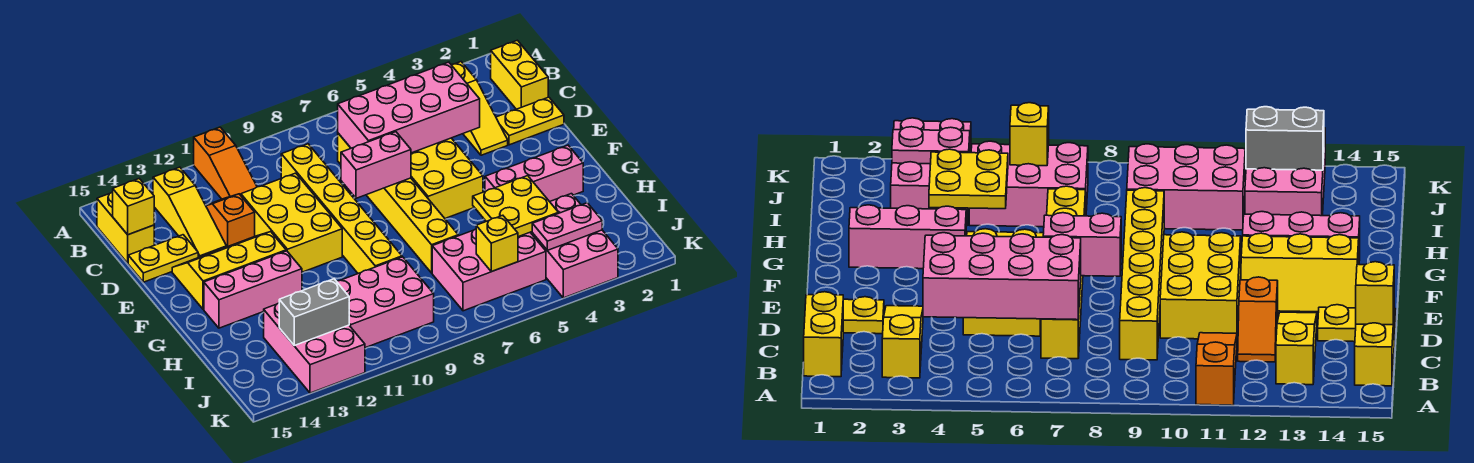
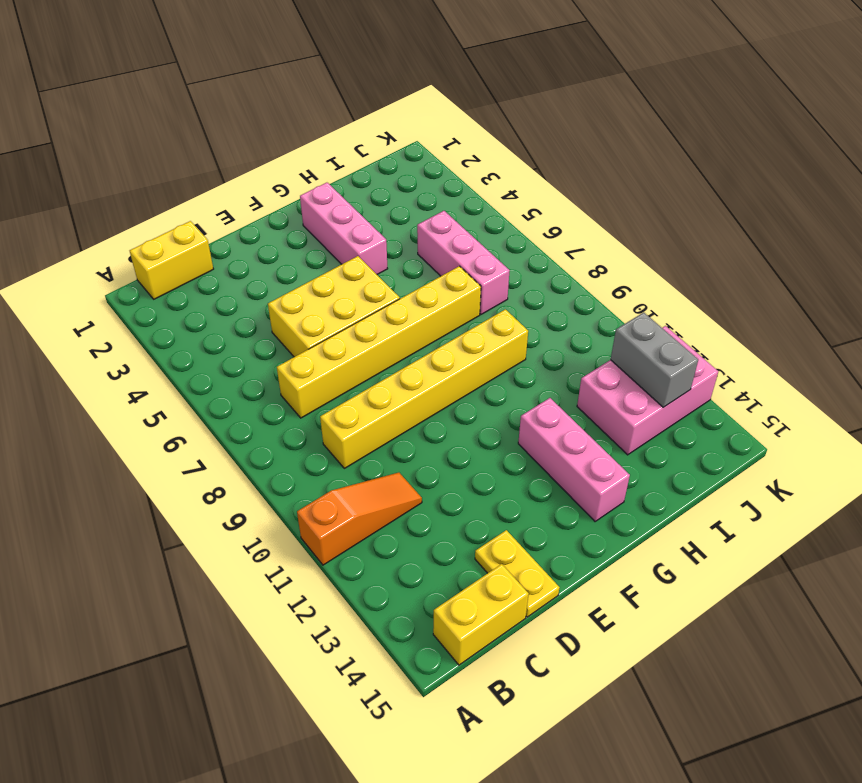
pink brick I5:I7 level 1 -> pink brick I5:J7 level 1
none -> yellow slope B3:D3 level 1 top B
none -> yellow slope B13:D13 level 1 top B
none -> orange slope C12:D12 level 1 top D

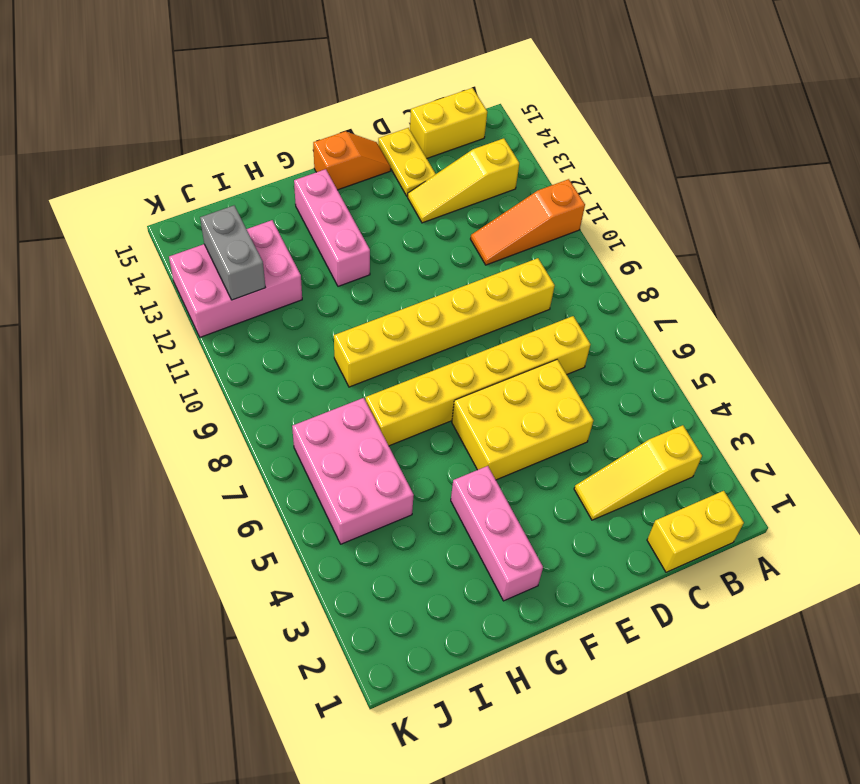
orange slope E15:F15 level 1 top F -> orange slope C12:D12 level 1 top D
none -> yellow plate D1:D2 level 1
none -> yellow brick D10:F11 level 1
none -> yellow slope E12:F14 level 1 top F

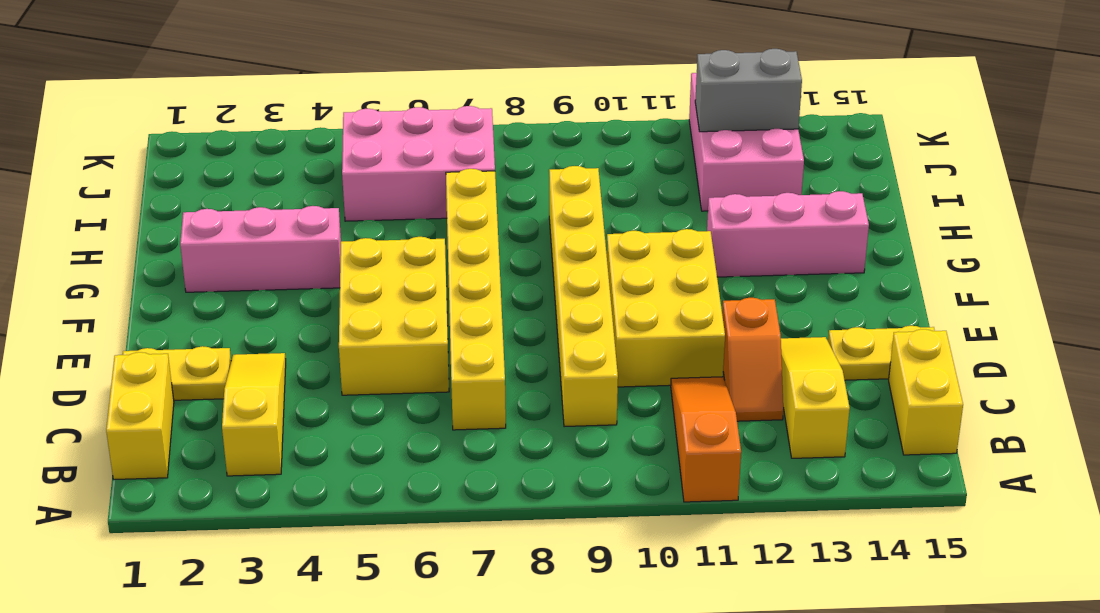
none -> yellow slope E12:F14 level 1 top F
none -> pink brick I3:K4 level 1
none -> pink brick I9:J11 level 1

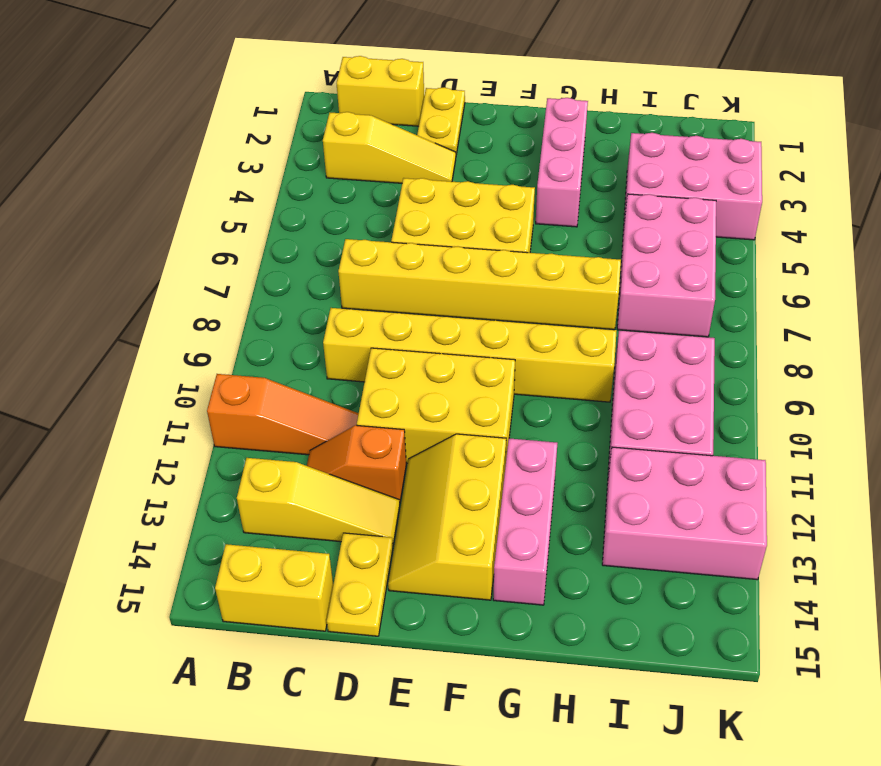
none -> pink brick C4:D7 level 2
none -> yellow brick C15 level 2
none -> pink brick E7:E8 level 2

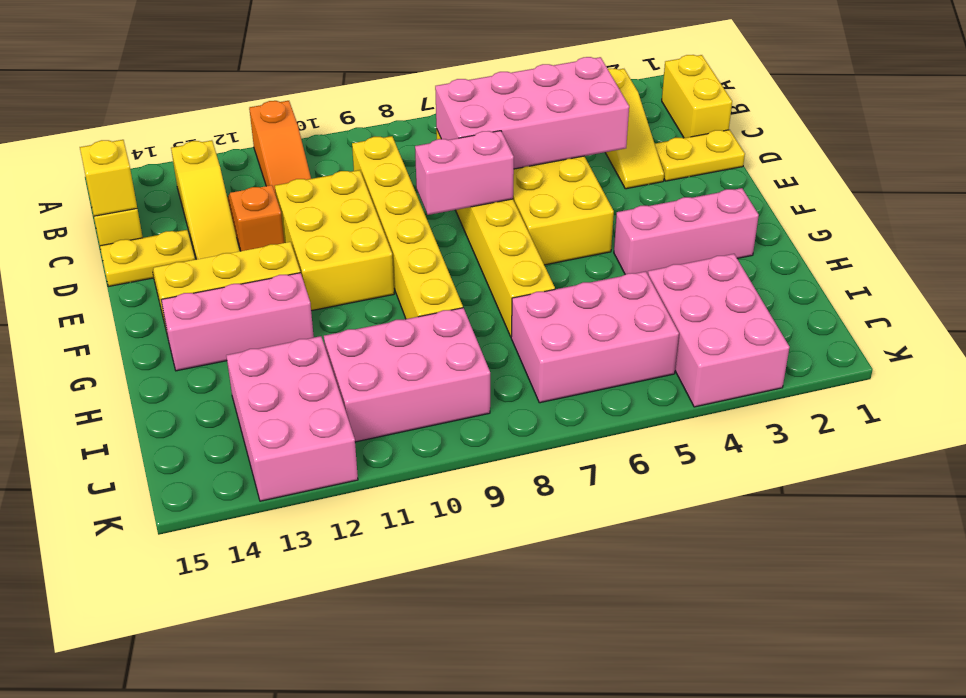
none -> yellow plate H4:I5 level 2
none -> pink plate J3:J4 level 2
none -> yellow brick J6 level 2

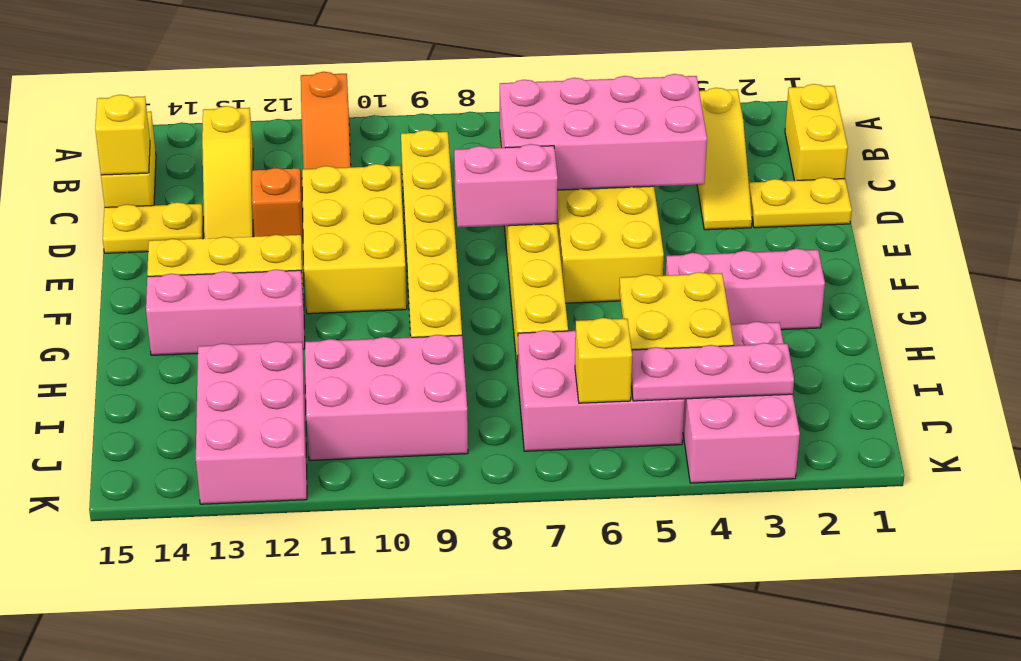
pink plate J3:J5 level 2 -> pink plate J3:J4 level 2
none -> grey brick J12:J13 level 2

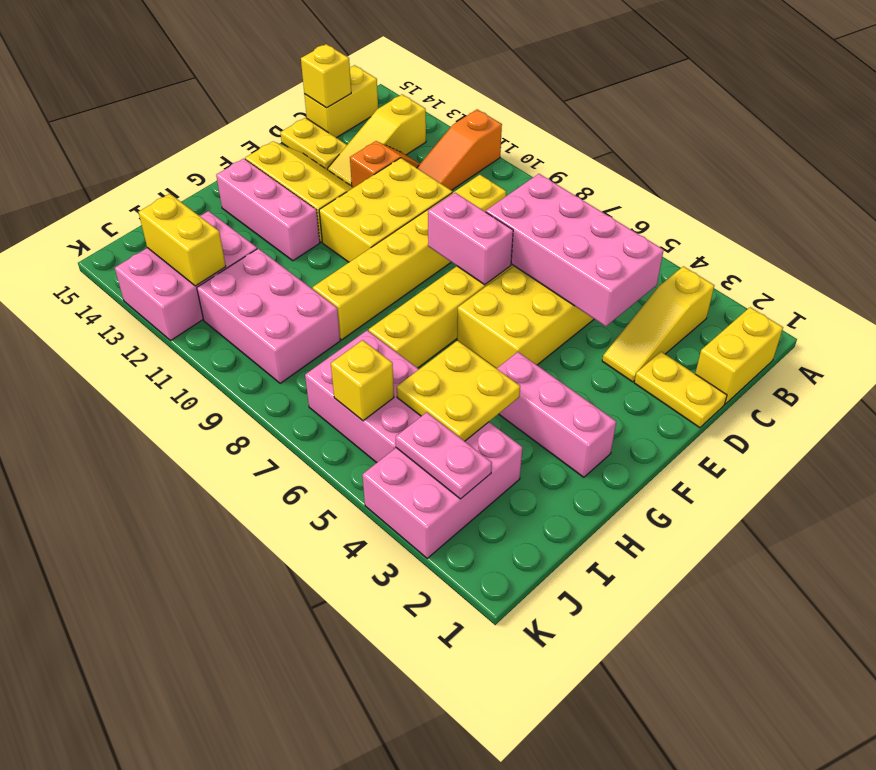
yellow brick J12:J13 level 2 -> grey brick J12:J13 level 2

